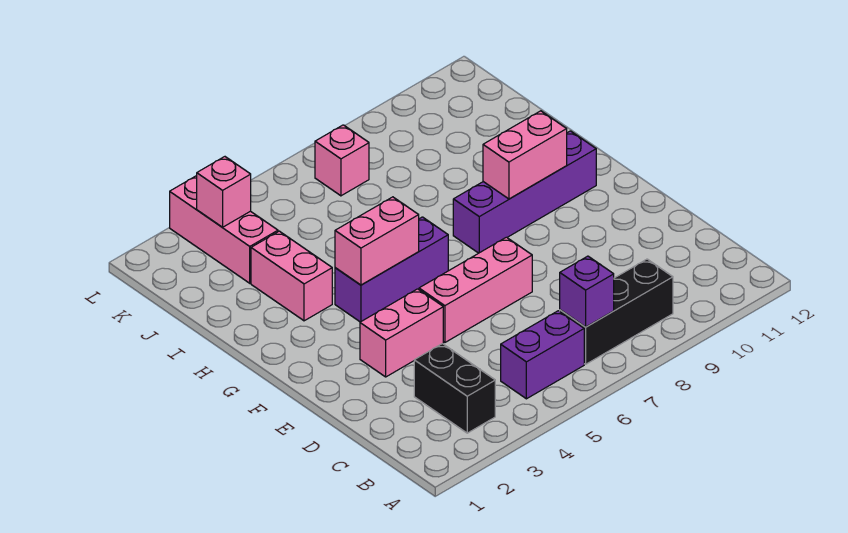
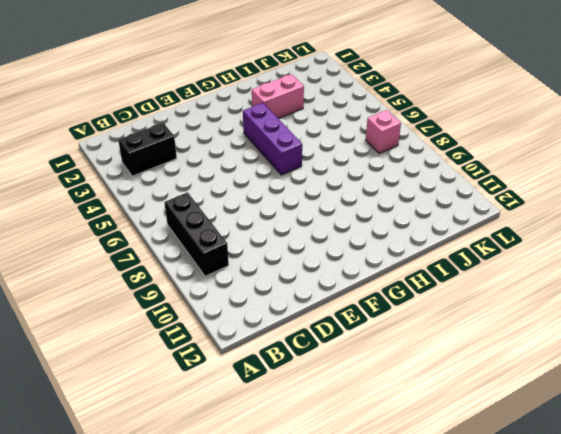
none -> purple brick B5:B6 level 1
none -> pink brick E3:E4 level 1
none -> pink brick E5:E7 level 1

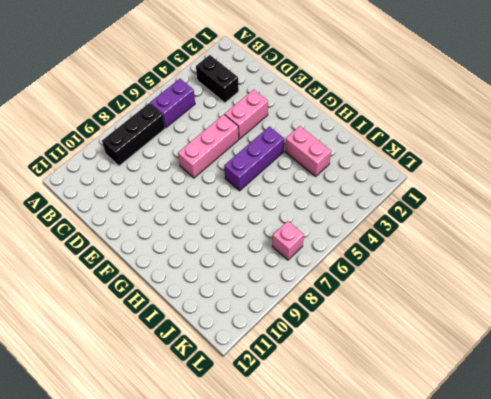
none -> purple brick G8:G11 level 1
none -> pink brick J3:L3 level 1
none -> purple brick B7 level 2

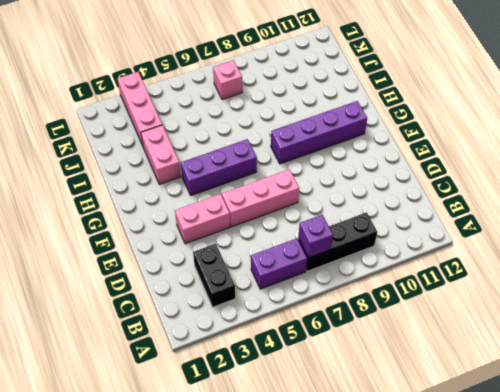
none -> pink brick G4:G5 level 2
none -> pink brick G9:G10 level 2
none -> pink brick K3 level 2

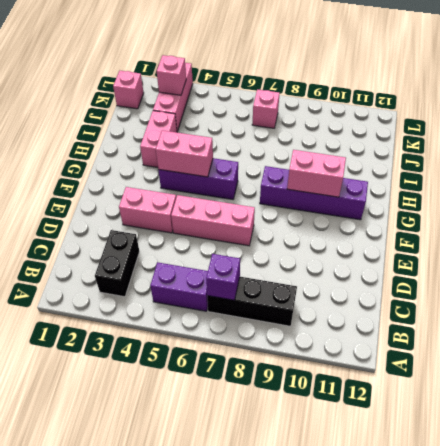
pink brick K1 level 1 -> none

